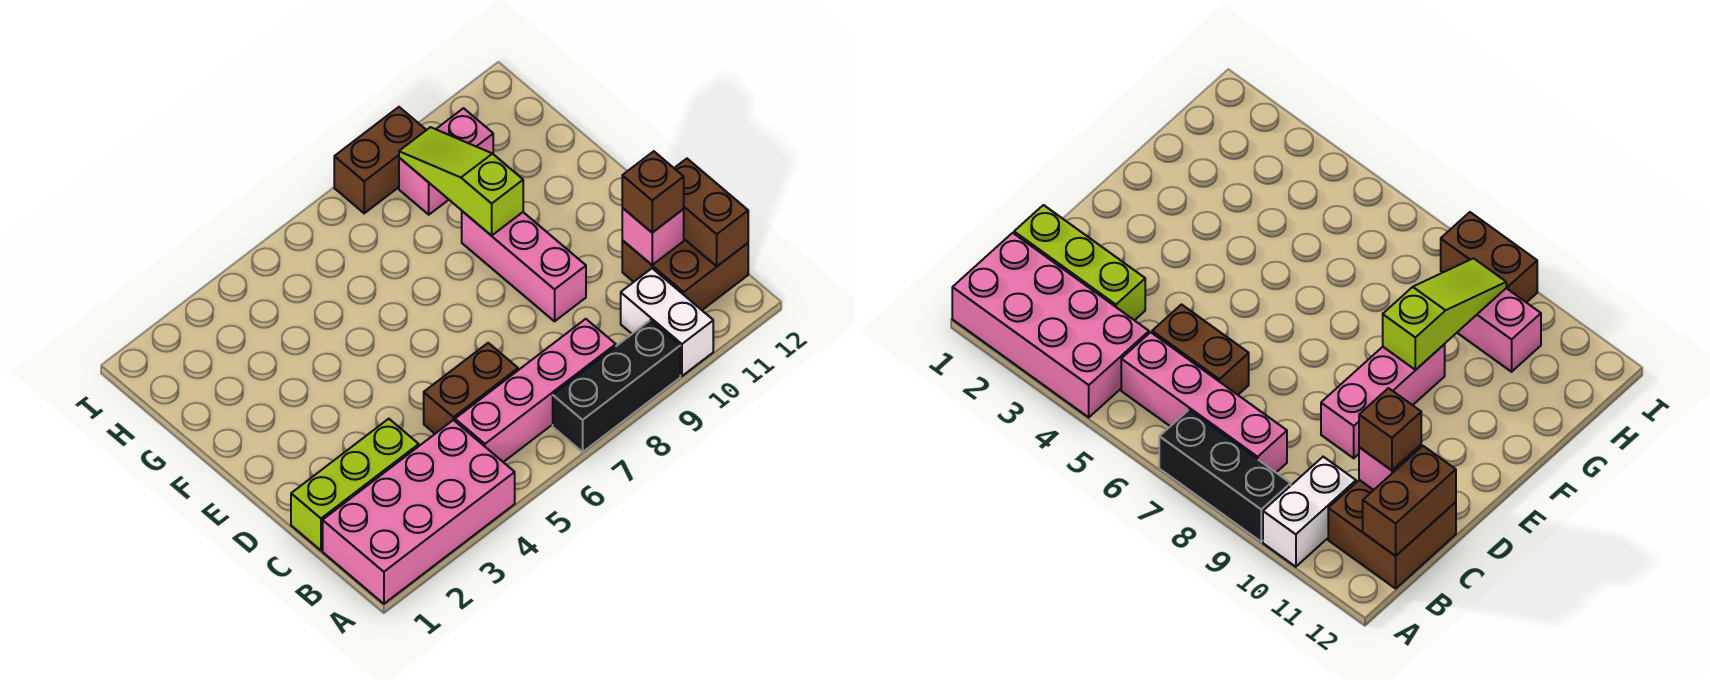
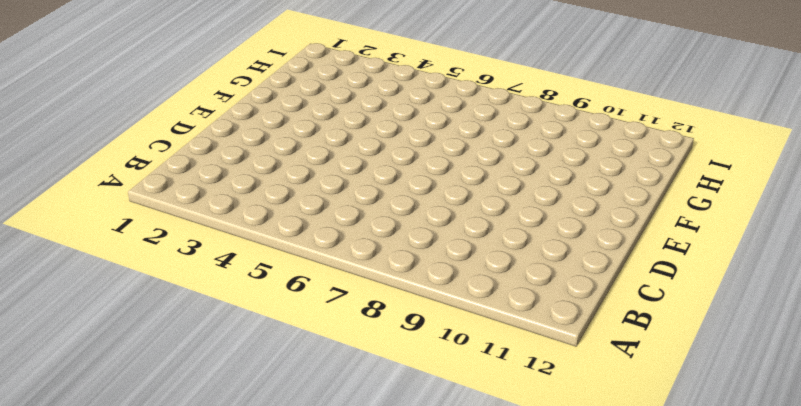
none -> pink brick A1:B4 level 1
none -> black brick A7:A9 level 1
none -> white brick A10:B10 level 1

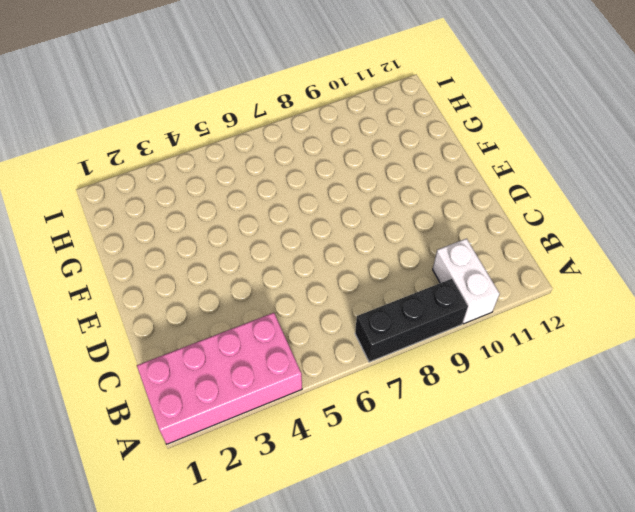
none -> pink brick B5:B8 level 1
none -> brown brick B11:C12 level 1
none -> lime brick C1:C3 level 1

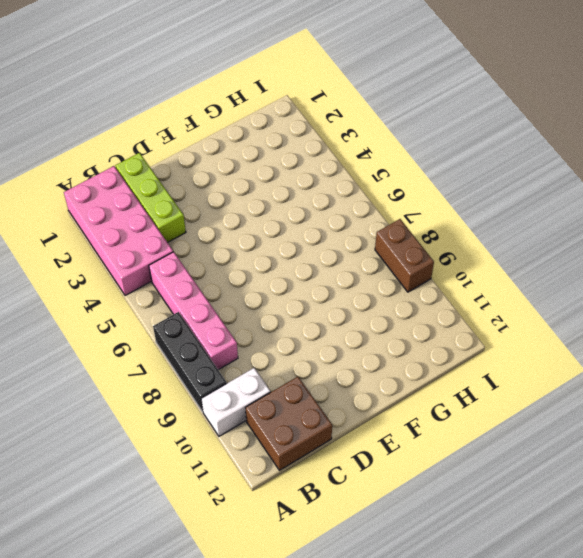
none -> brown brick C5:C6 level 1
none -> pink brick D9:F9 level 1
none -> pink brick H9:H10 level 1

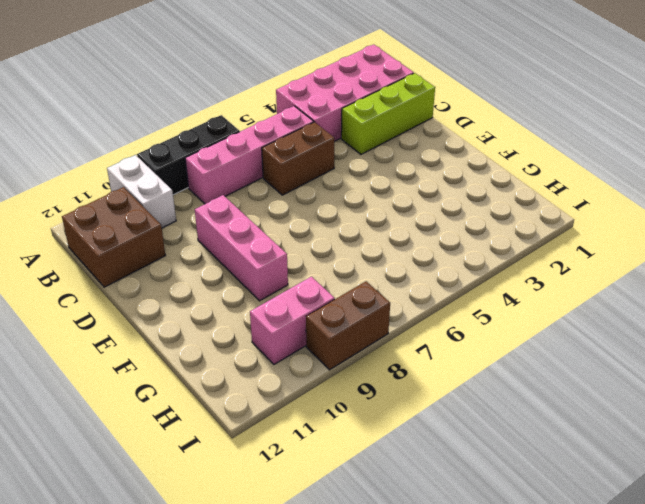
none -> brown brick B12:C12 level 2
none -> pink brick C11 level 2
none -> lime slope F9:H9 level 2 top F

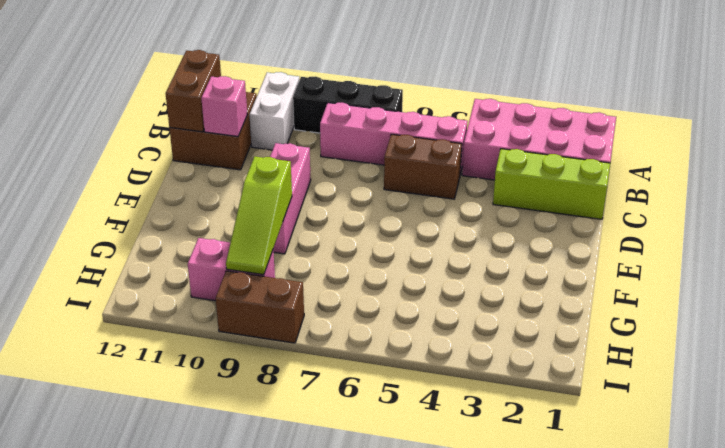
none -> brown brick C11 level 3

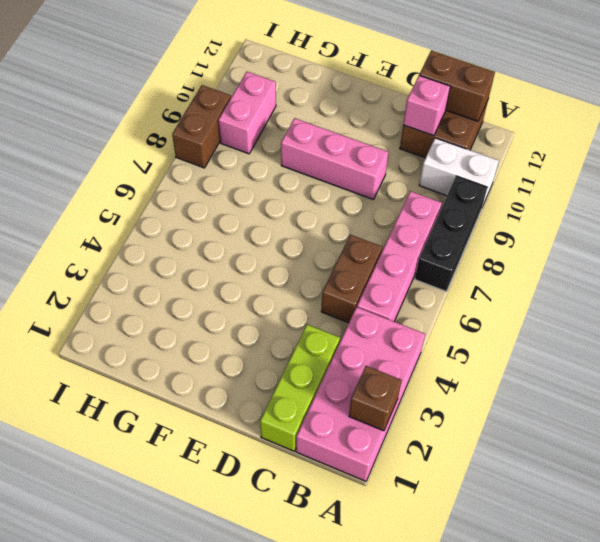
brown brick A2 level 2 -> brown brick C11 level 3
none -> lime slope F9:H9 level 2 top F

